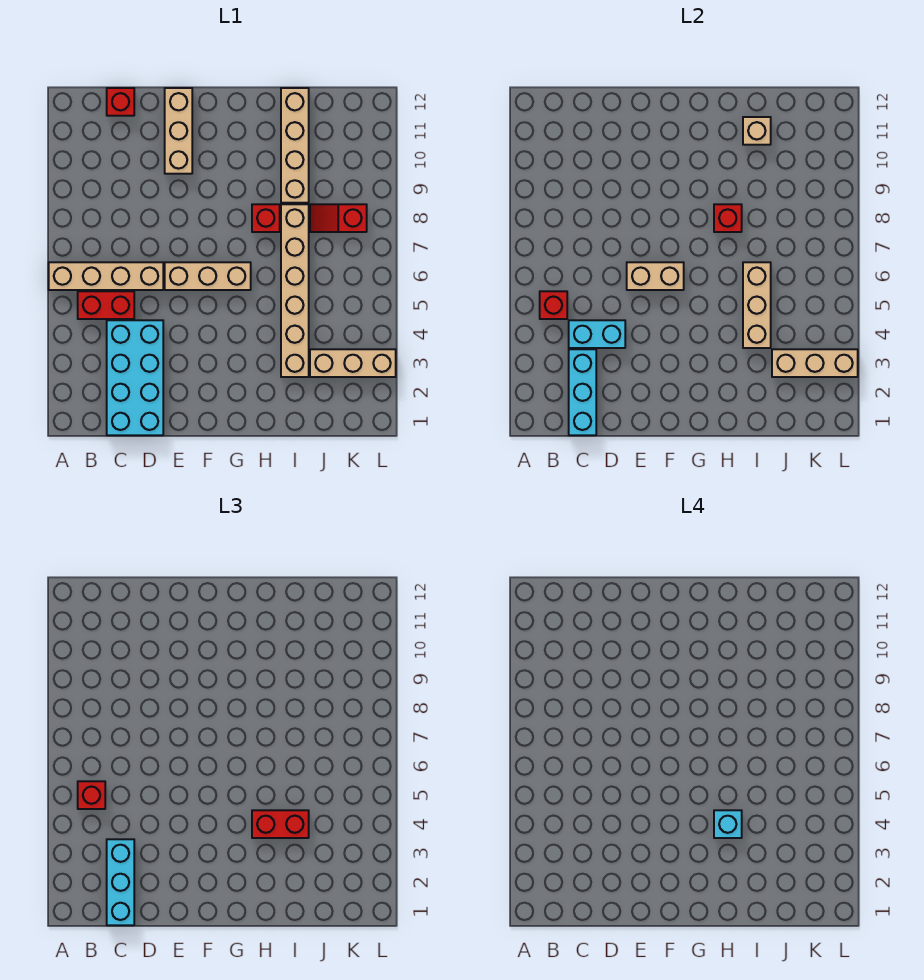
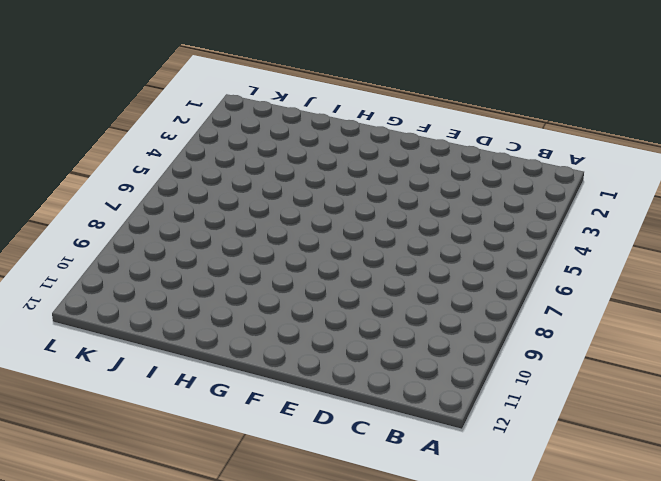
none -> tan brick A6:D6 level 1
none -> red brick B5:C5 level 1
none -> cyan brick C1:D4 level 1

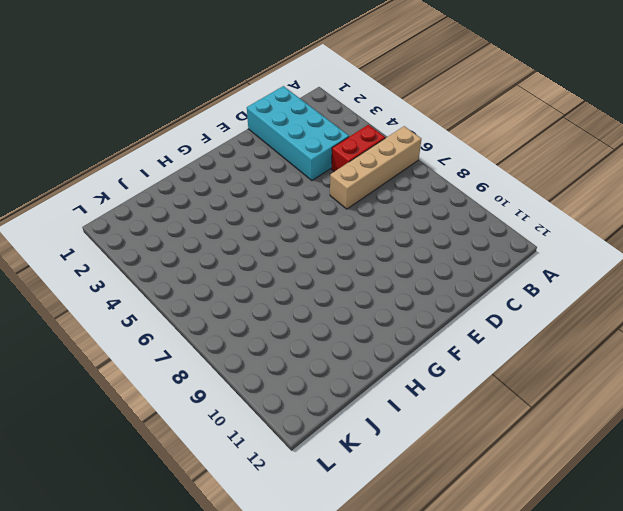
none -> red brick C12 level 1
none -> tan brick E6:G6 level 1
none -> tan brick E10:E12 level 1

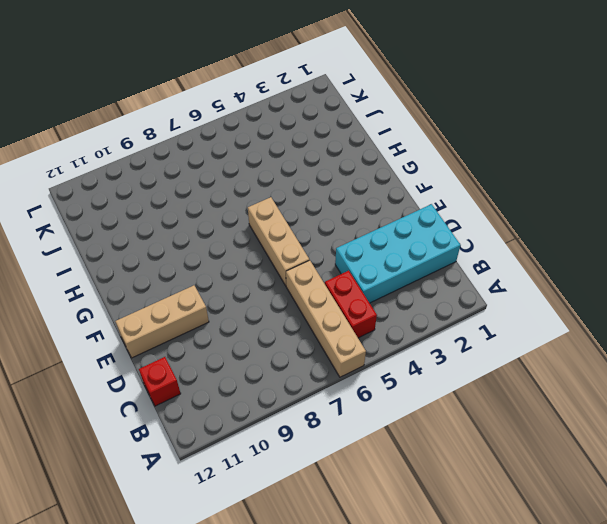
none -> red brick H8 level 1
none -> tan brick I3:I8 level 1
none -> tan brick I9:I12 level 1

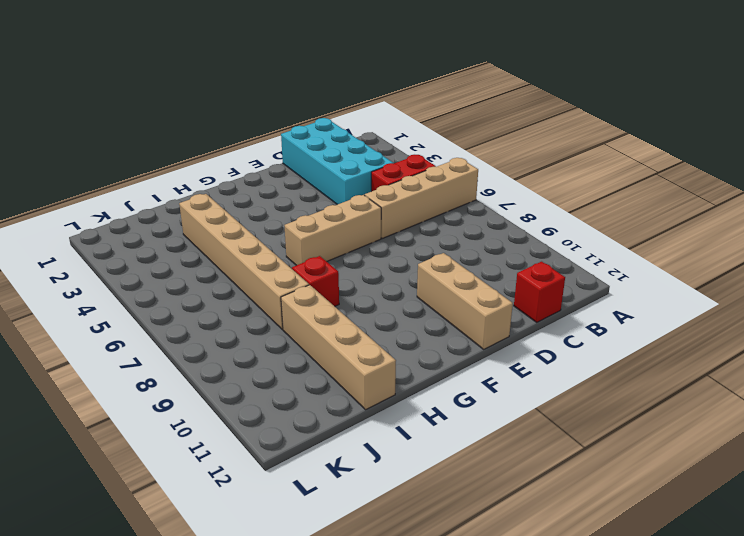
none -> tan brick J3:L3 level 1
none -> red slope J8:K8 level 1 top K
none -> red brick B5 level 2

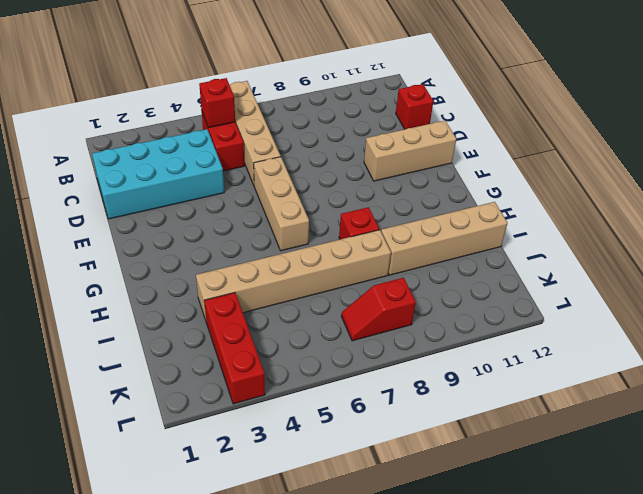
red brick J3:L3 level 1 -> tan brick J3:L3 level 1
red slope K7:K8 level 1 top 8 -> red slope J8:K8 level 1 top K
none -> cyan brick C1:C3 level 2
none -> cyan brick C4:D4 level 2
none -> tan brick E6:F6 level 2

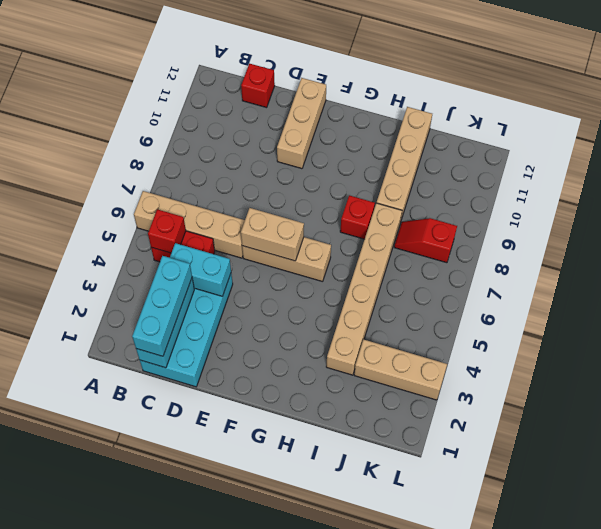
none -> red brick H8 level 2
none -> tan brick I4:I6 level 2
none -> tan brick I11 level 2

